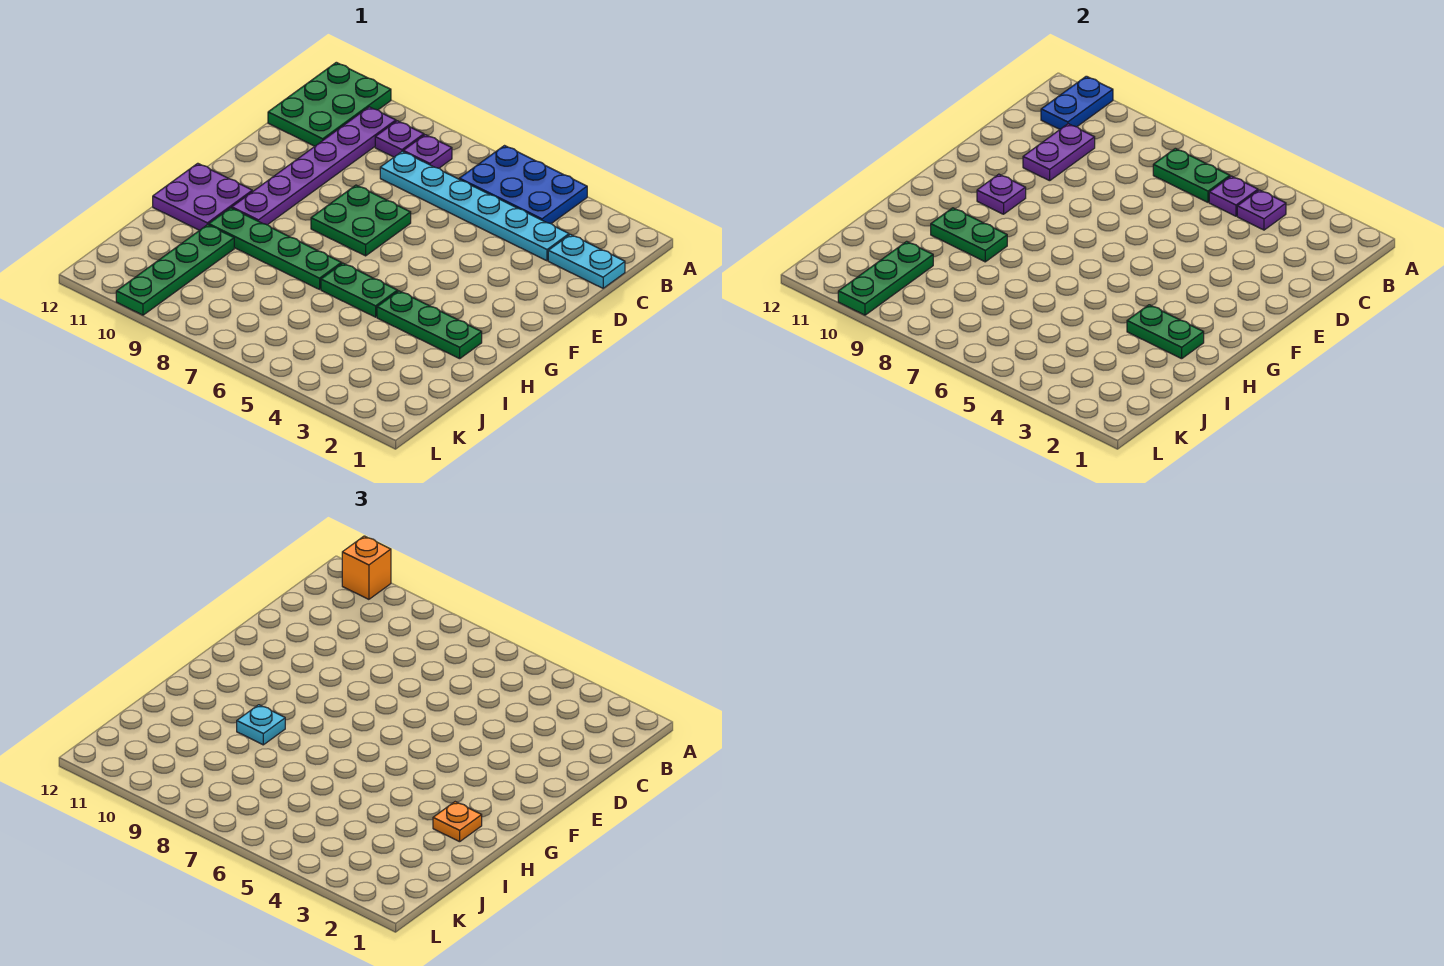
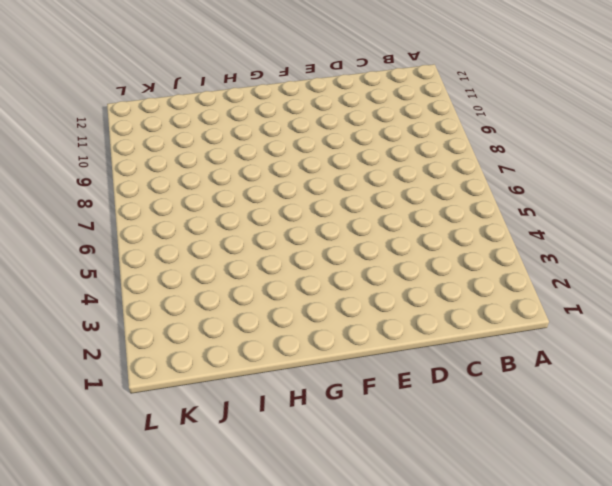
none -> blue plate A4:B6 level 1
none -> green plate A11:C12 level 1
none -> purple plate B8 level 1

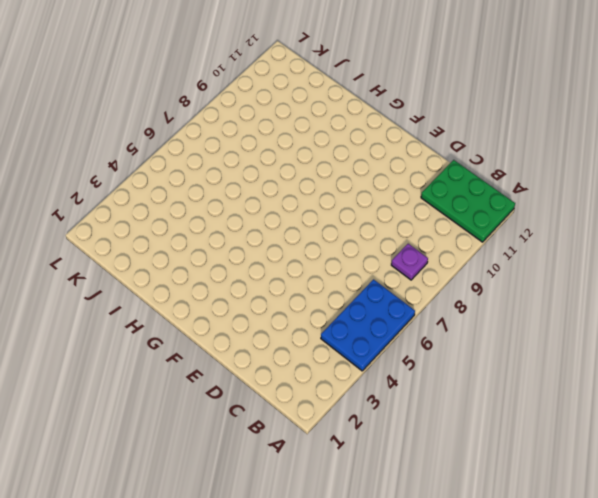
none -> purple plate B9 level 1
none -> purple plate B10:G10 level 1
none -> cyan plate C1:C2 level 1

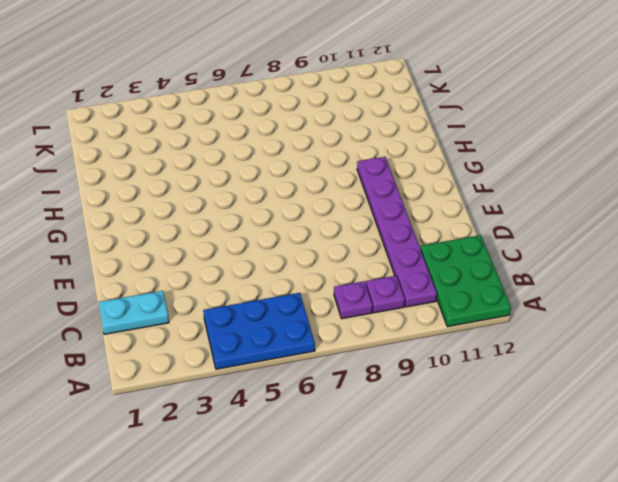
none -> cyan plate C3:C8 level 1
none -> green plate E7:F8 level 1
none -> purple plate G11:H12 level 1

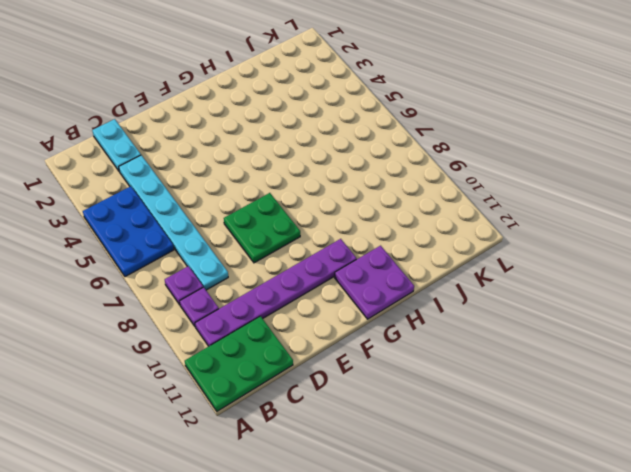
none -> green plate H2:H4 level 1
none -> green plate H5:H6 level 1
none -> green plate H7:H10 level 1

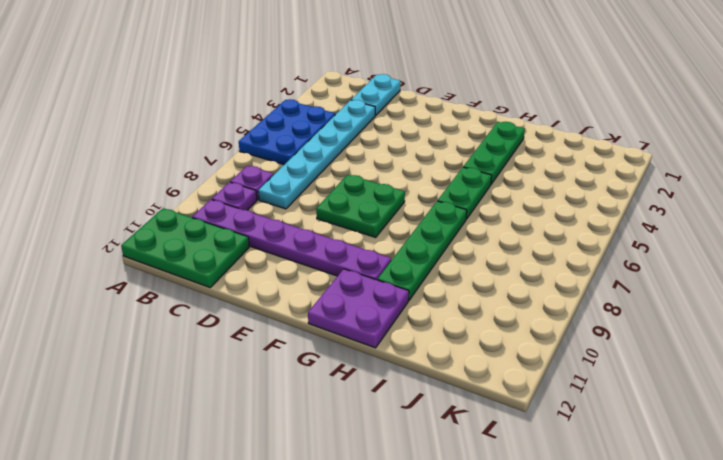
none -> green plate I10:L10 level 1
none -> blue plate A11:B11 level 2
none -> purple plate B4 level 2

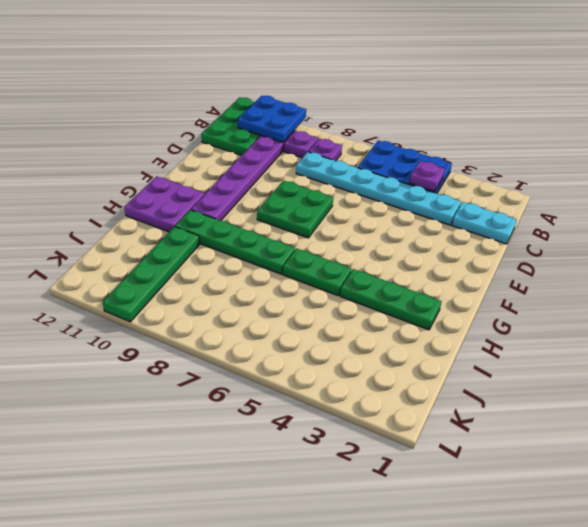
blue plate A10:B11 level 2 -> blue plate A11:B11 level 2
none -> purple plate B5 level 2
none -> green plate B6:B7 level 2
none -> purple plate C10:D10 level 2

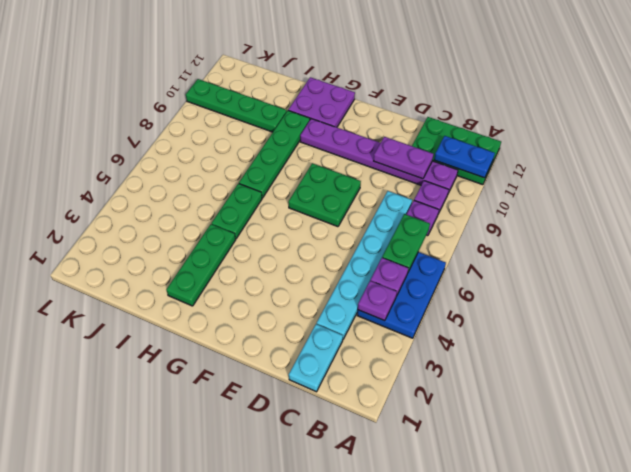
none -> purple plate F10 level 2
none -> green plate H2:H3 level 2
none -> green plate H9:H10 level 2

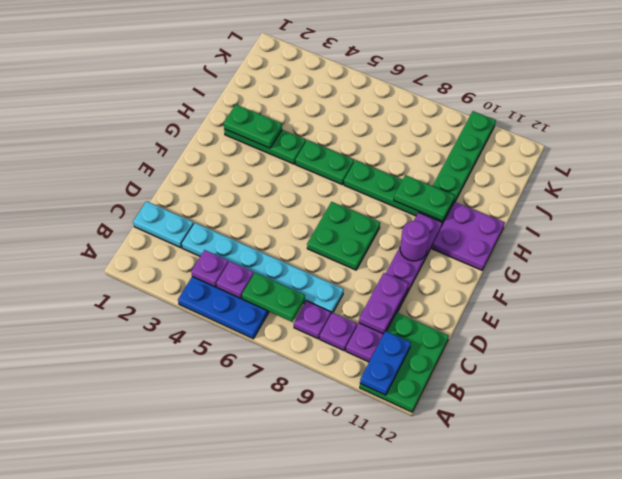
purple round brick F10 level 2 -> purple plate F10 level 2
none -> green plate J10:L10 level 2
none -> orange brick A11 level 3
none -> orange plate H2 level 3

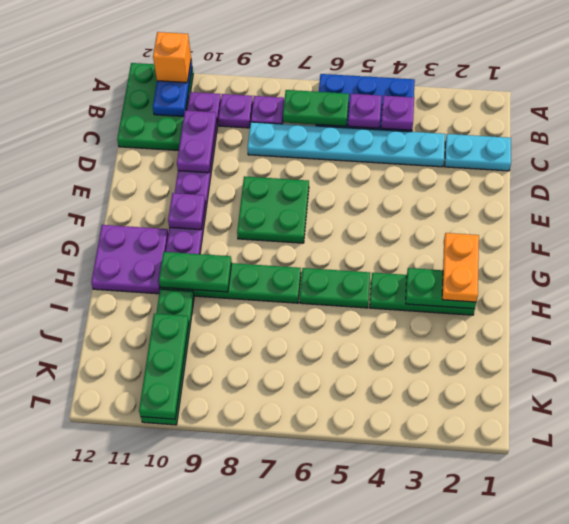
orange plate G2:H2 level 3 -> orange plate H2 level 3
none -> cyan plate H9 level 3

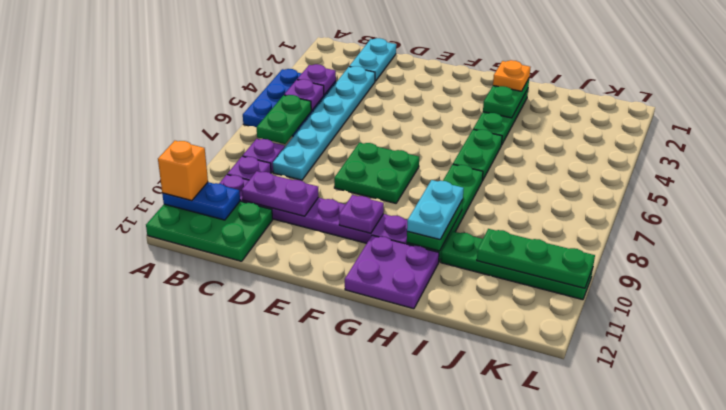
cyan plate H9:H10 level 3 -> cyan plate H9 level 3

